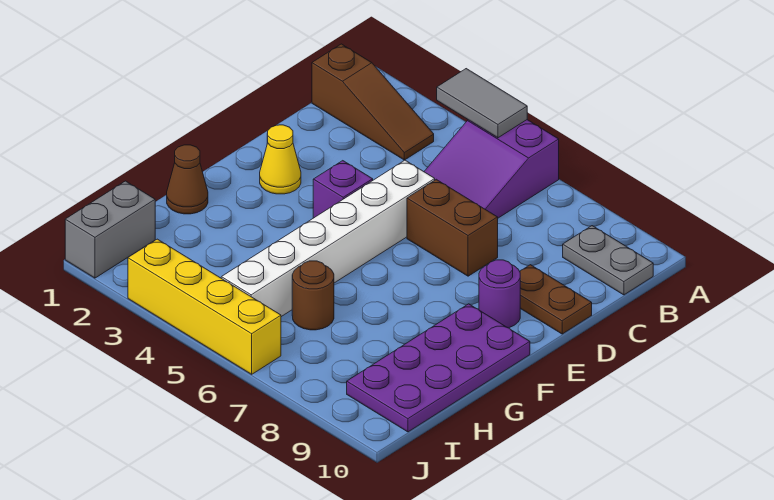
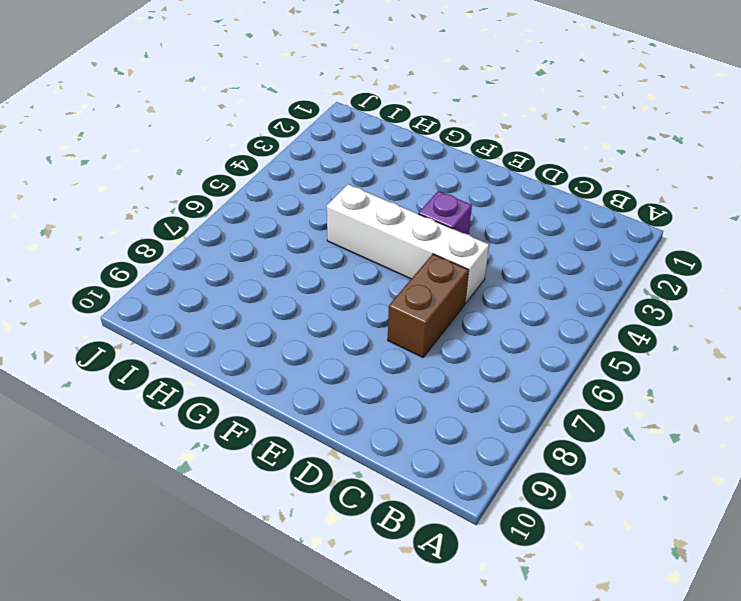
white brick D5:G5 level 1 -> white brick D5:I5 level 1
none -> purple slope A5:C6 level 1 top A
none -> brown slope B1:B3 level 1 top 1
none -> grey plate B9:B10 level 1

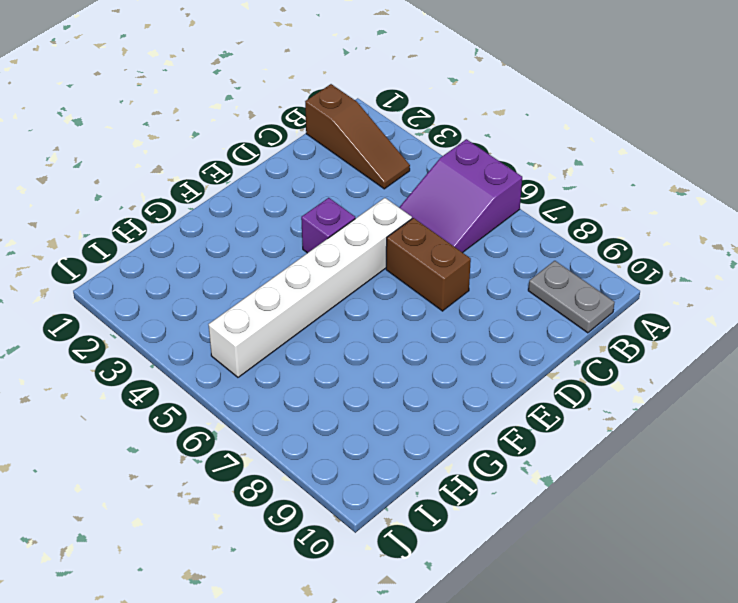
none -> brown plate D9:D10 level 1
none -> yellow cone E2 level 1
none -> purple round brick E9 level 1

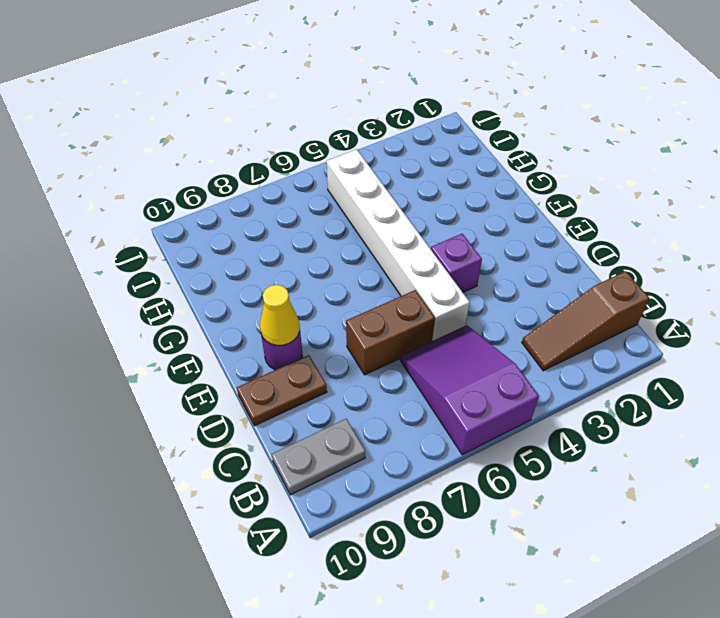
yellow cone E9 level 2 -> yellow cone E2 level 1
none -> purple plate F9:I10 level 1
none -> brown cone G1 level 1
none -> brown round brick H6 level 1

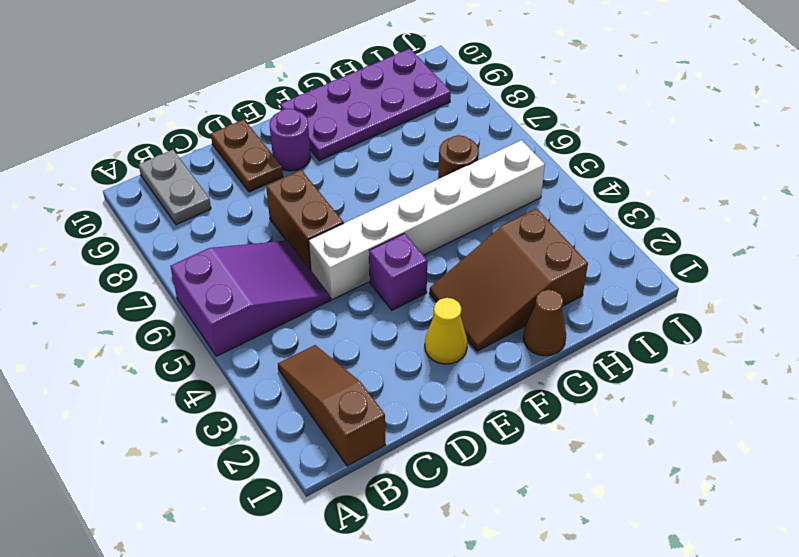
brown slope F2:H3 level 1 top H -> none
none -> grey brick I1:J1 level 1
none -> yellow brick J3:J6 level 1
none -> grey tile A4:A5 level 2

